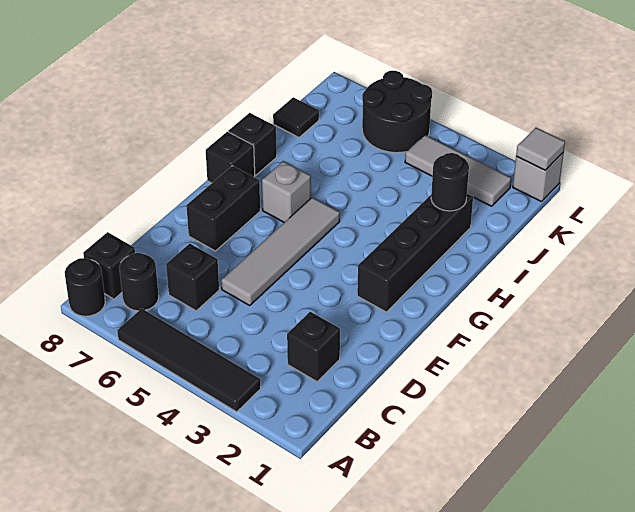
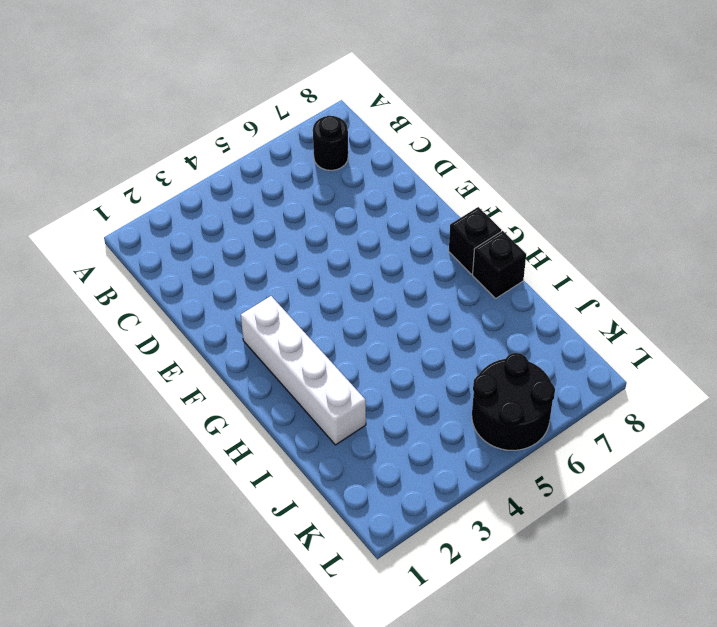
white brick F2:I2 level 1 -> black brick F2:I2 level 1
none -> black tile A3:A6 level 1
none -> black round brick A8 level 1
none -> black brick B8 level 1

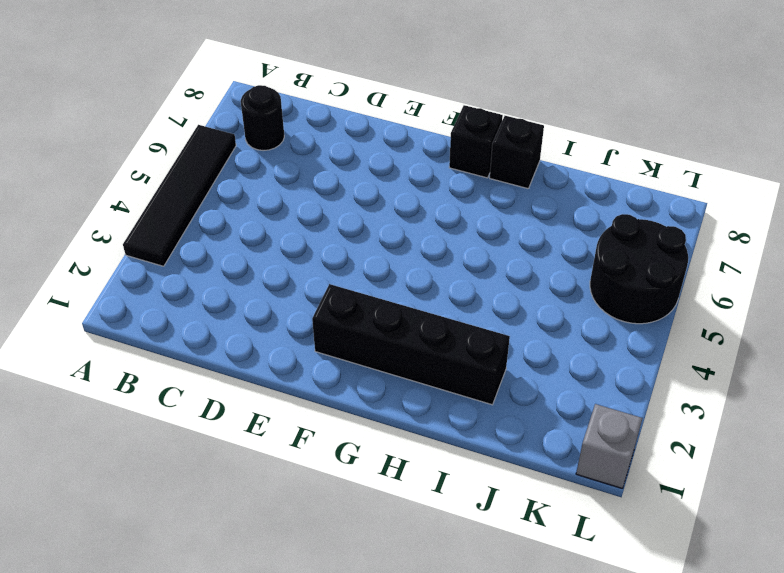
none -> black round brick A8 level 1
none -> black brick B8 level 1
none -> black brick C2 level 1

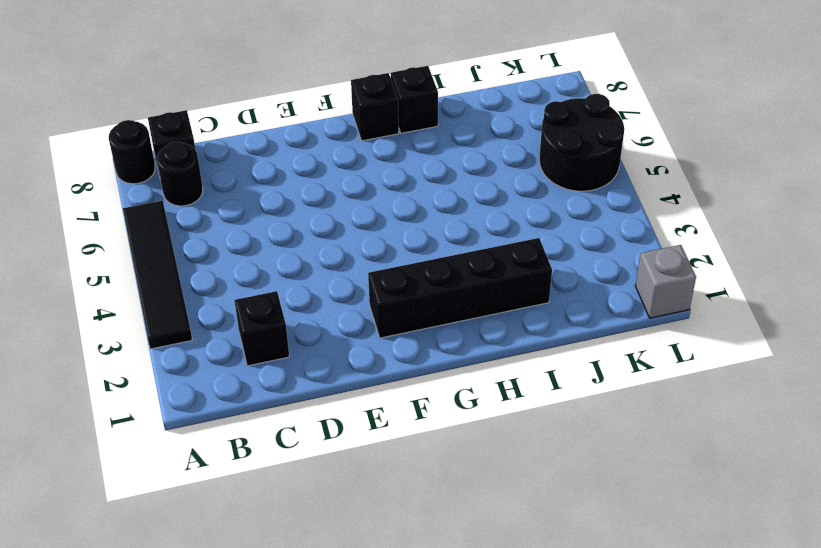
none -> black brick C6 level 1
none -> grey tile D5:G5 level 1
none -> black brick E7:F7 level 1

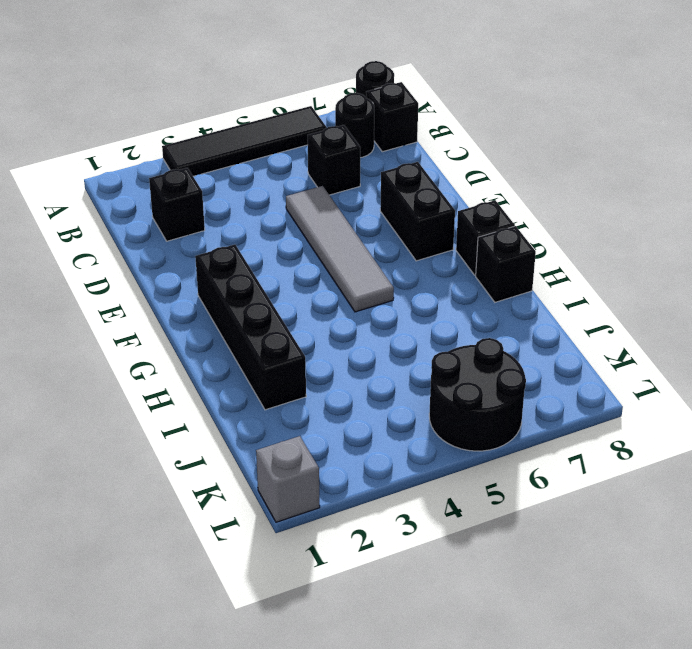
none -> grey brick G6 level 1
none -> black tile J8 level 1
none -> grey tile K2:K4 level 1

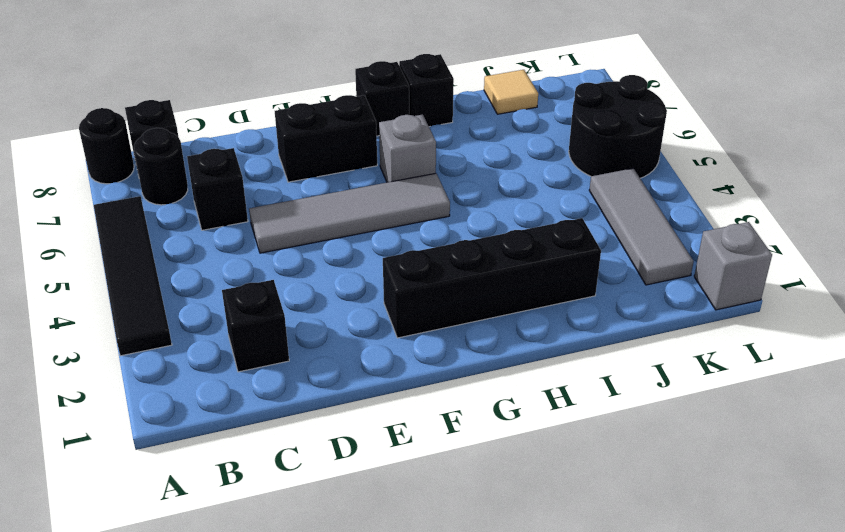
tan tile J8 level 1 -> black tile J8 level 1
none -> black round brick I2 level 2
none -> grey tile L1 level 2

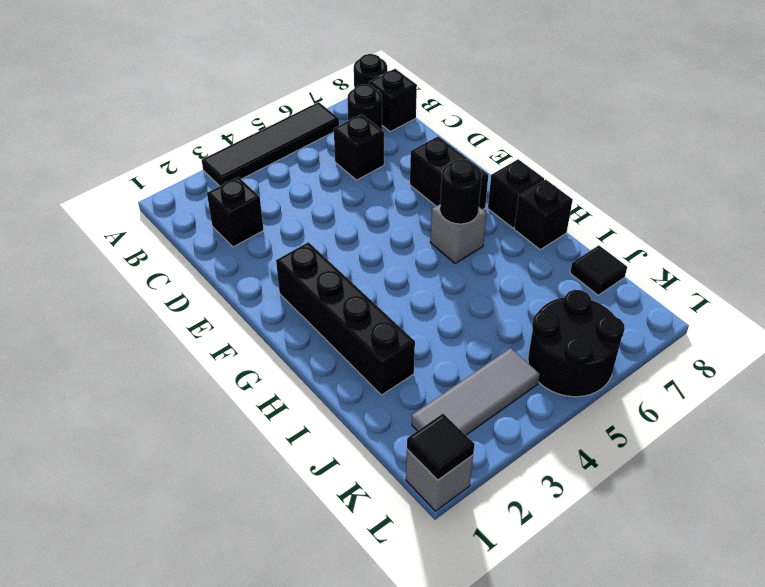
black round brick G6 level 2 -> black round brick I2 level 2
black tile L1 level 2 -> grey tile L1 level 2
none -> grey tile D5:G5 level 1

